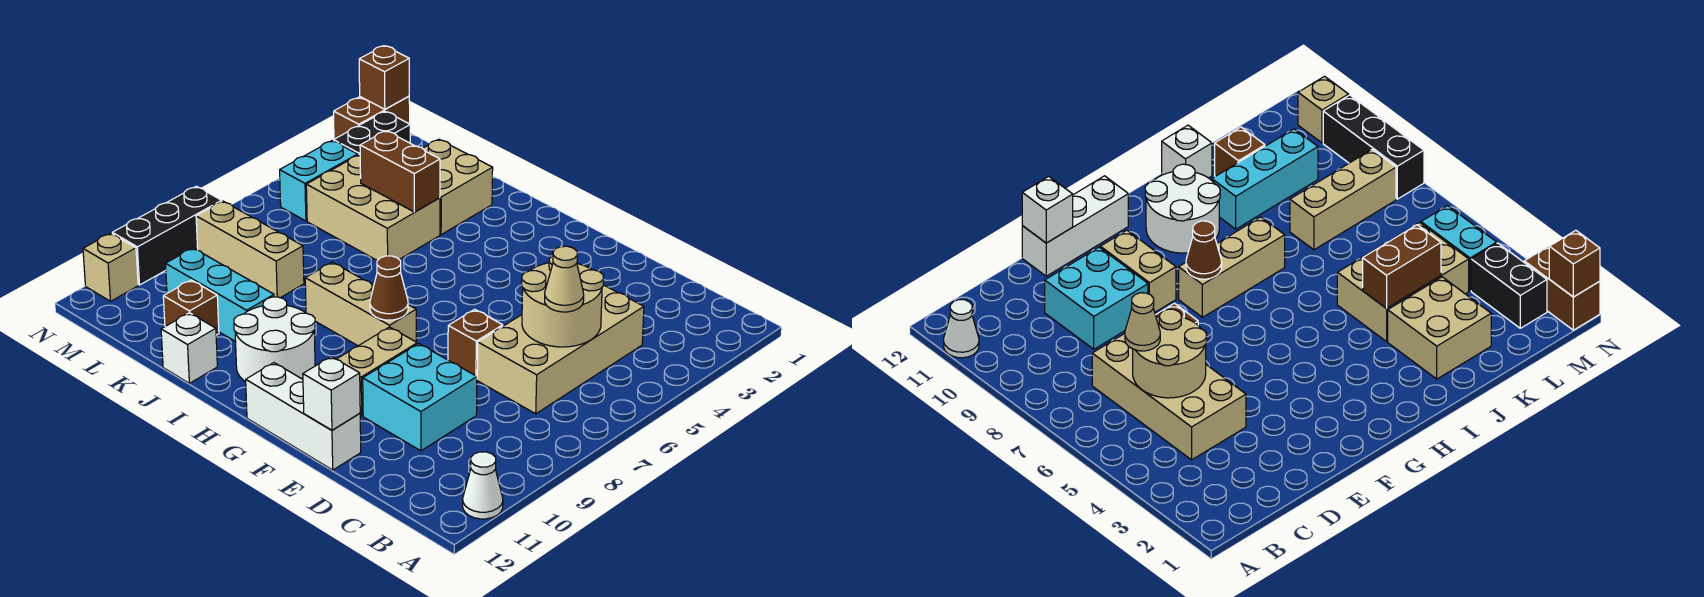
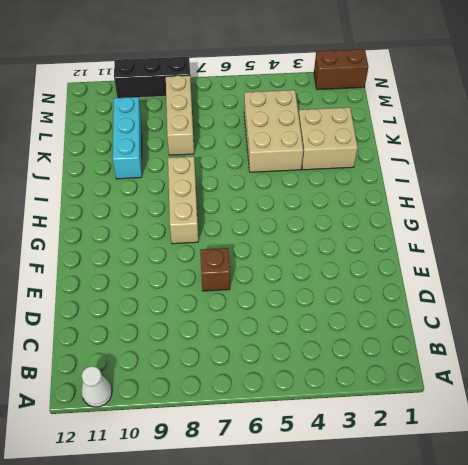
none -> tan brick C4:D7 level 1
none -> cyan brick D9:E10 level 1
none -> white brick E12:G12 level 1

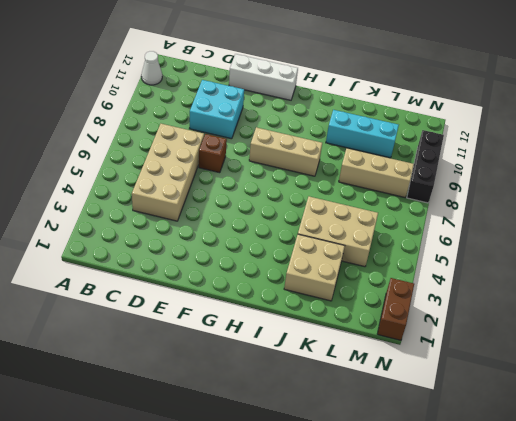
none -> tan brick F9:F10 level 1
none -> white round brick H10:I11 level 1
none -> white brick J12 level 1

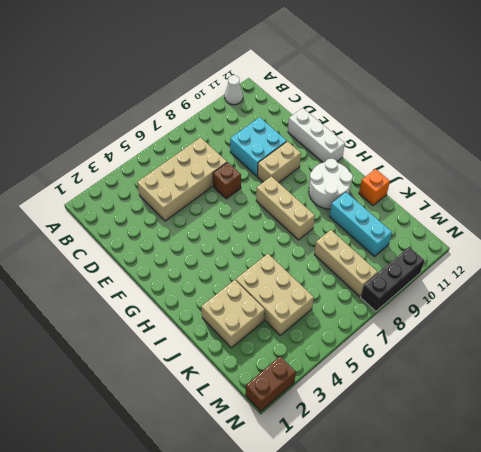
orange brick J12 level 1 -> white brick J12 level 1
none -> brown brick K11 level 1
none -> black brick M2:M3 level 1
none -> cyan brick M4:M5 level 1

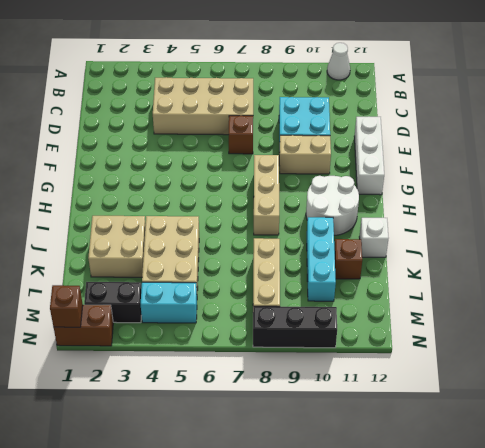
none -> tan brick N11 level 1
none -> tan round brick C5:D6 level 2
none -> white brick E12 level 2

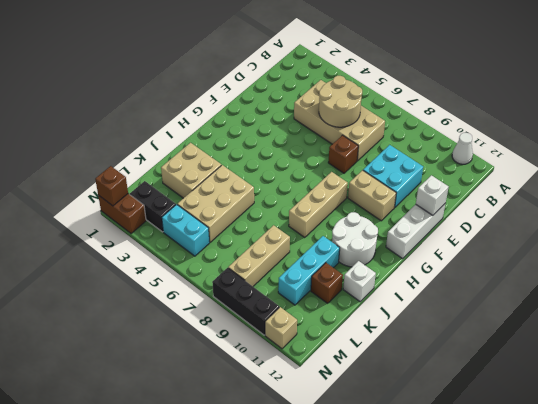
none -> brown cone G8 level 2
none -> brown brick J4:K4 level 2
none -> tan cone C6 level 3

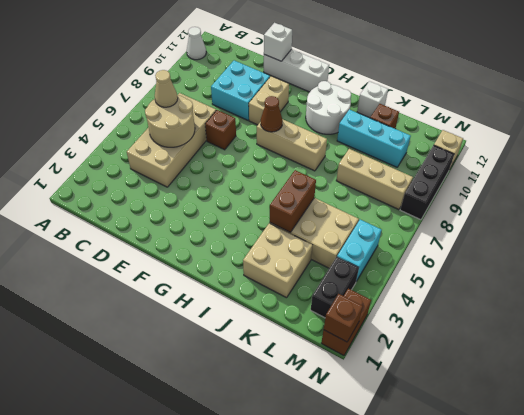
brown brick J4:J5 level 2 -> brown brick J4:K4 level 2

